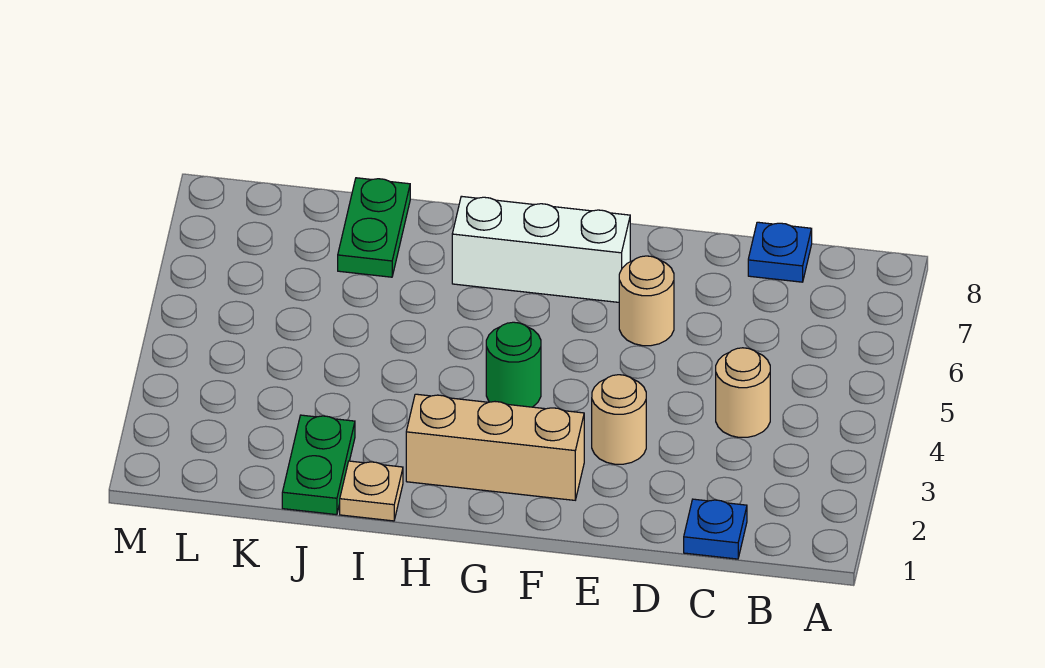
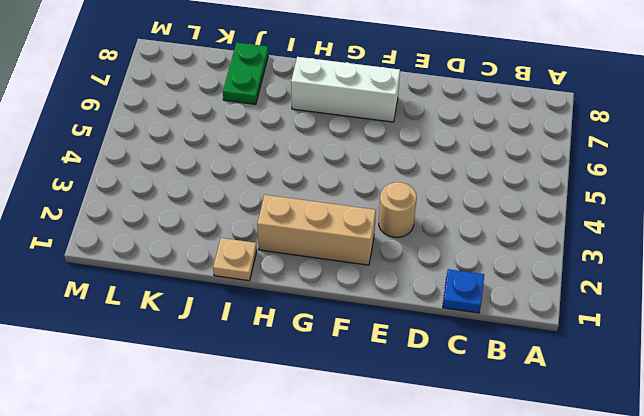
none -> tan round brick C4 level 1
none -> blue plate C8 level 1

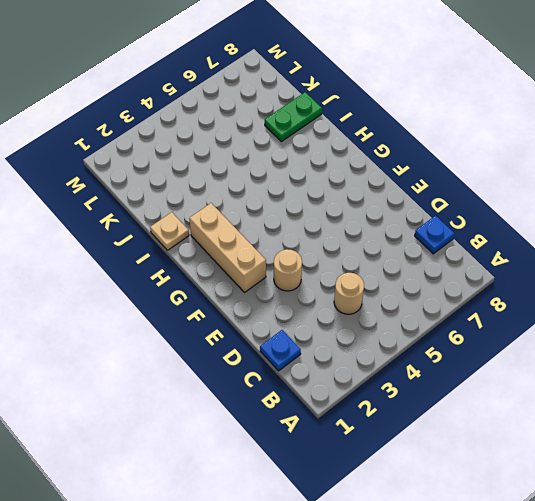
none -> tan round brick E6 level 1
none -> white brick F7:H7 level 1

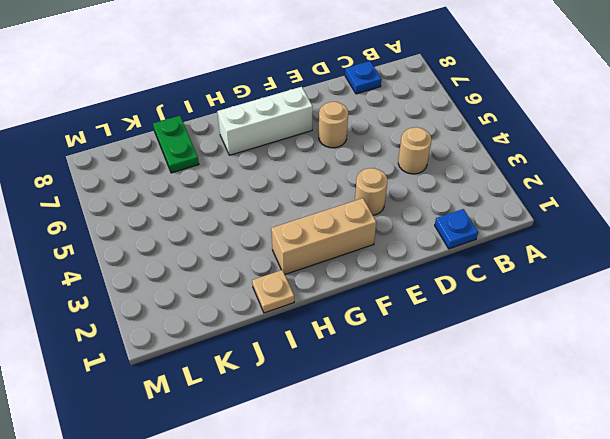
none -> green round brick G4 level 1
none -> green plate J1:J2 level 1

